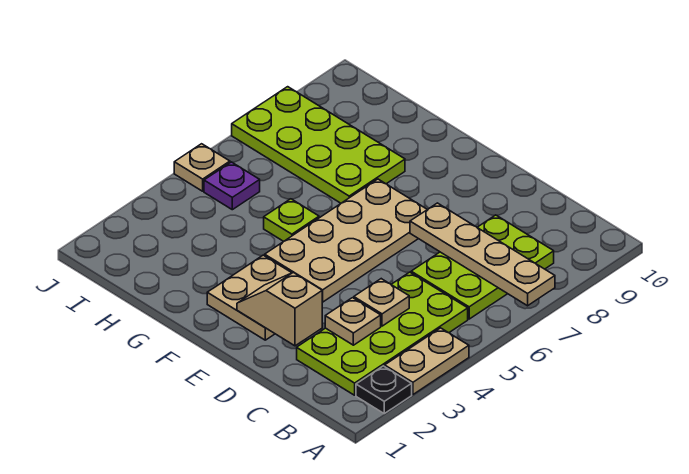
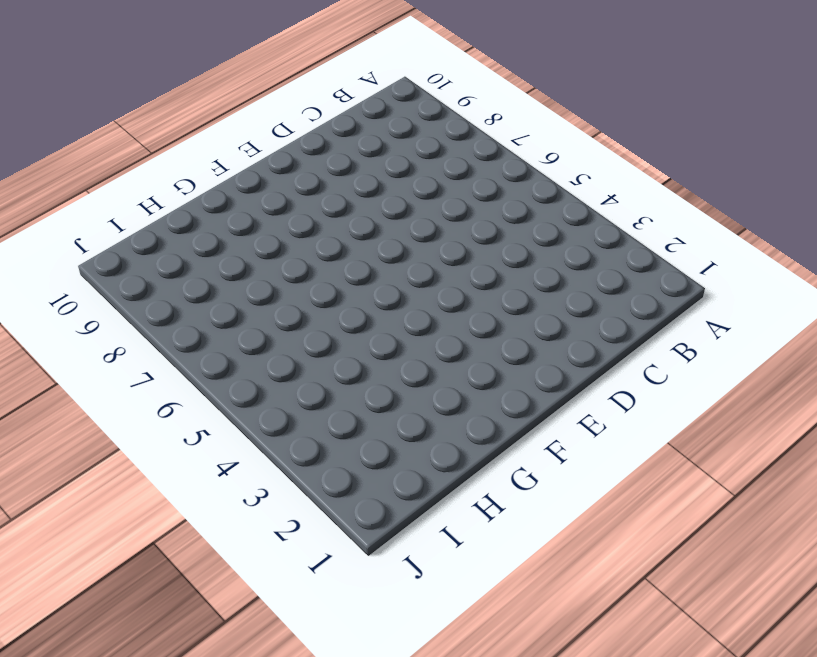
none -> black plate A2 level 1
none -> tan plate A3:A4 level 1
none -> lime plate B2:C5 level 1

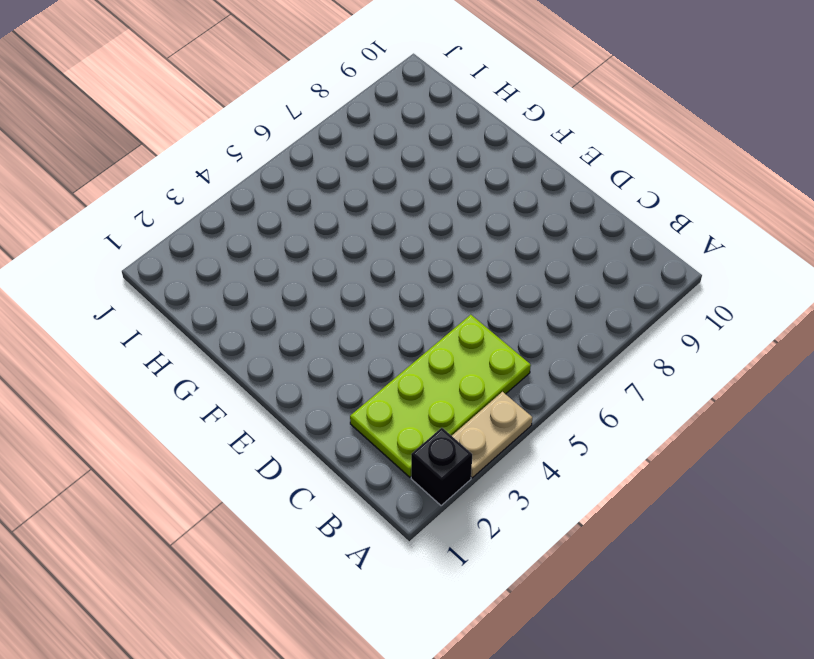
black brick A2 level 1 -> black plate A2 level 1
none -> lime plate B6:C8 level 1
none -> tan plate E2:F3 level 1
none -> tan plate E4:F7 level 1

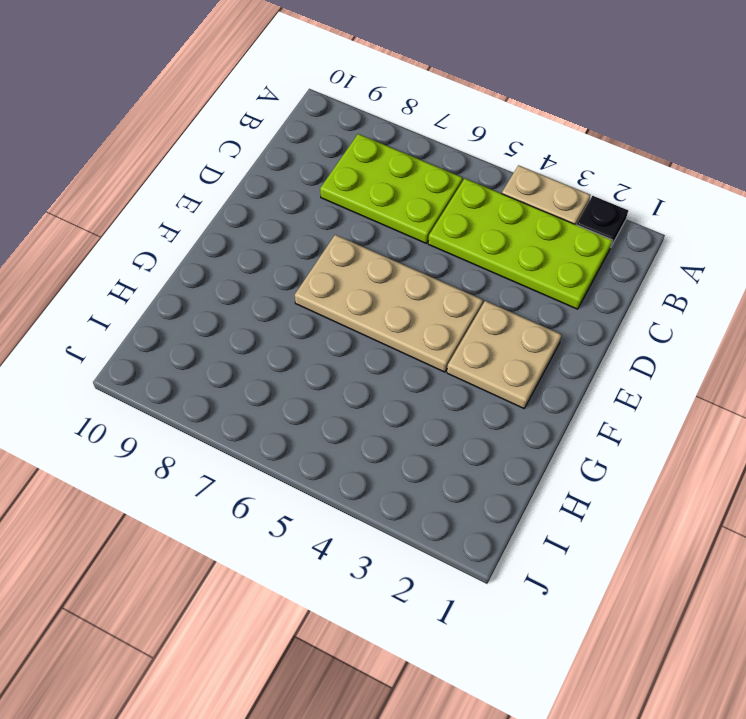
none -> lime plate G5 level 1
none -> lime plate G7:J8 level 1
none -> purple plate I5 level 1

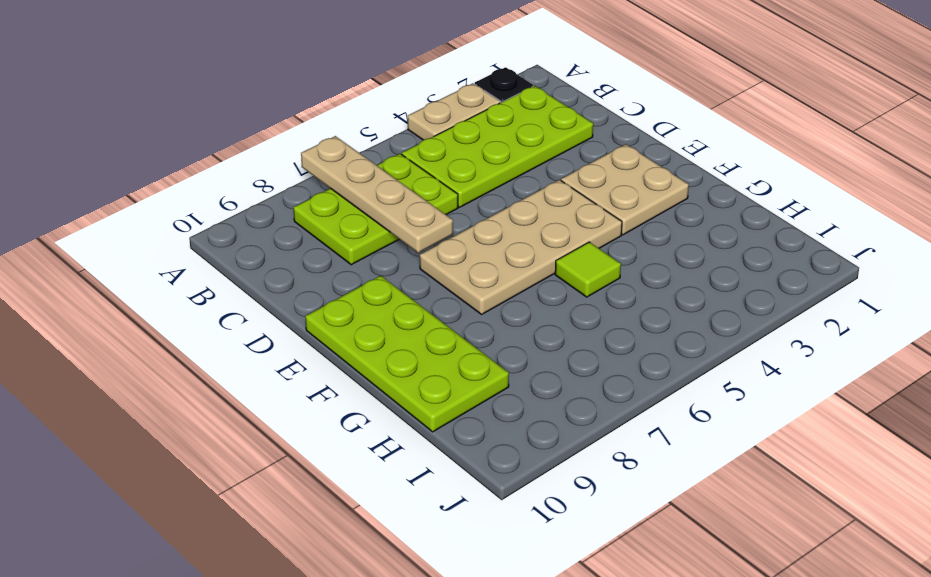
lime plate E9:H10 level 1 -> lime plate G7:J8 level 1
lime tile G5 level 1 -> lime plate G5 level 1
none -> purple plate I5 level 1
none -> tan plate J5 level 1
none -> tan plate C3 level 2

